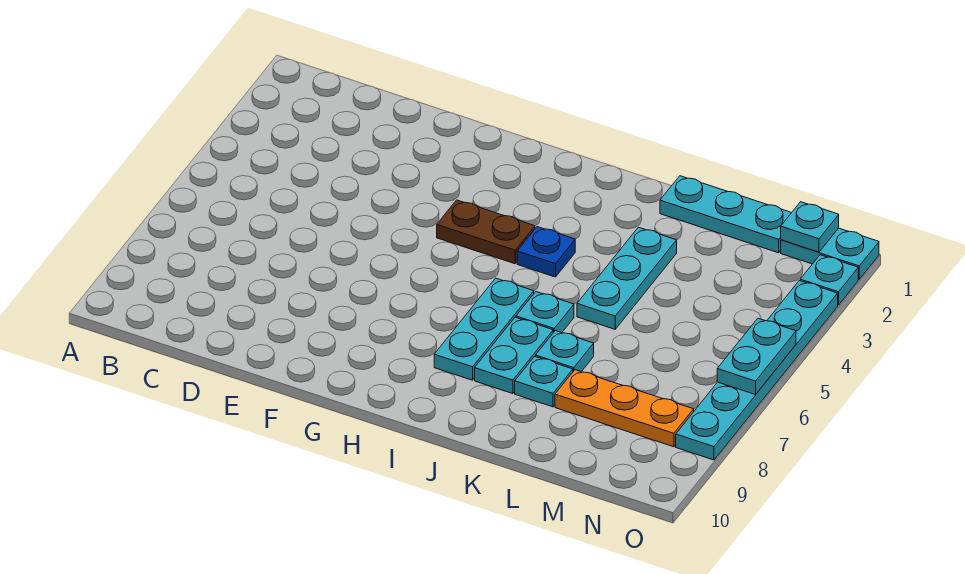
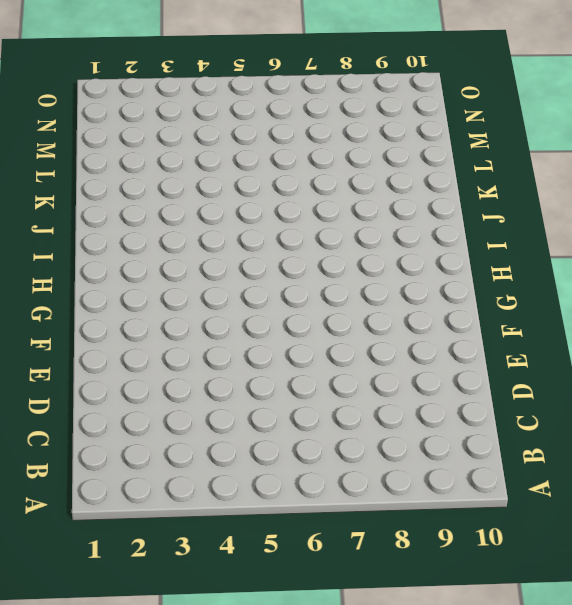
none -> brown plate G4:H4 level 1
none -> blue plate I4 level 1
none -> cyan plate I6:I8 level 1

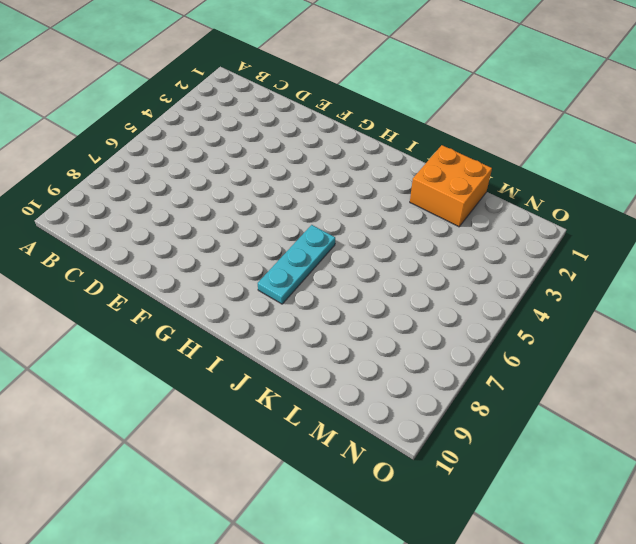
orange brick K1:L2 level 1 -> cyan plate K1:M1 level 1
none -> brown plate G4:H4 level 1
none -> blue plate I4 level 1
none -> cyan plate J6 level 1

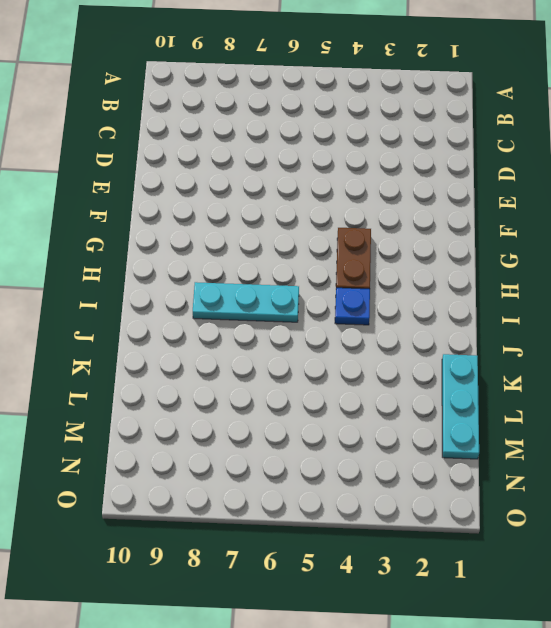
none -> cyan plate J6 level 1
none -> cyan plate J7:J8 level 1
none -> cyan plate K3:K5 level 1

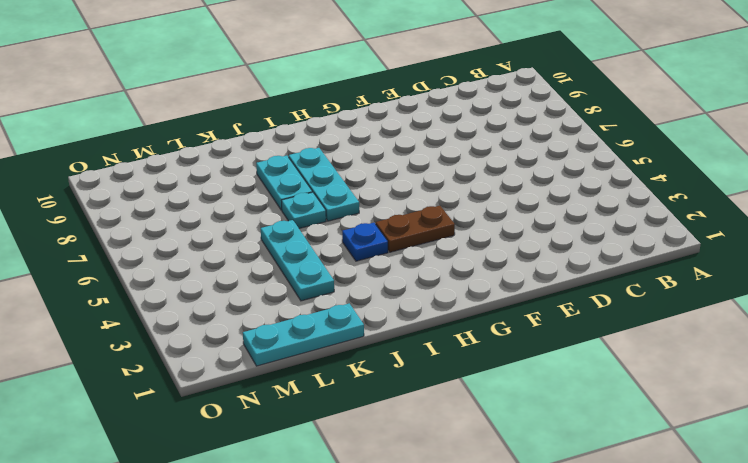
none -> cyan plate K7 level 1
none -> cyan plate K8 level 1
none -> orange plate L8:N8 level 1

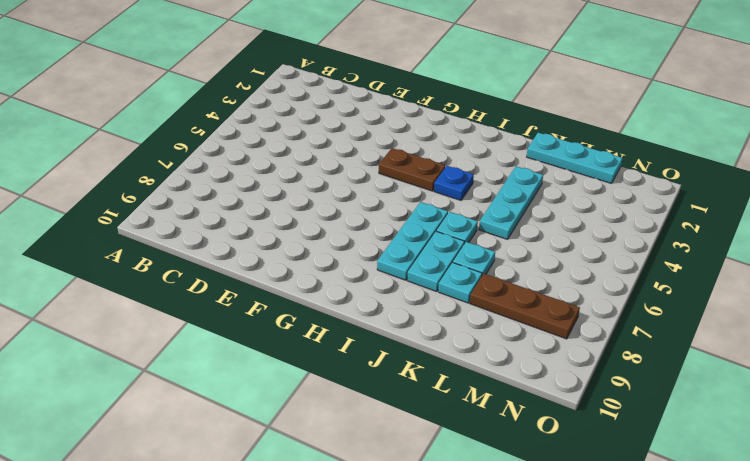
brown plate L8:N8 level 1 -> orange plate L8:N8 level 1
none -> cyan plate N1:O1 level 1
none -> cyan plate O2 level 1
none -> cyan plate O3:O8 level 1

